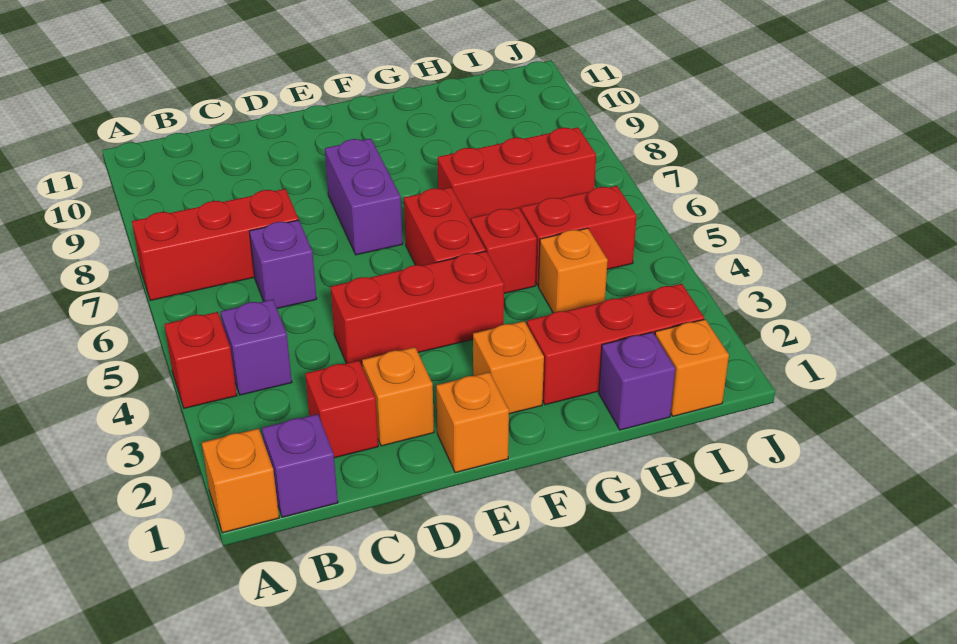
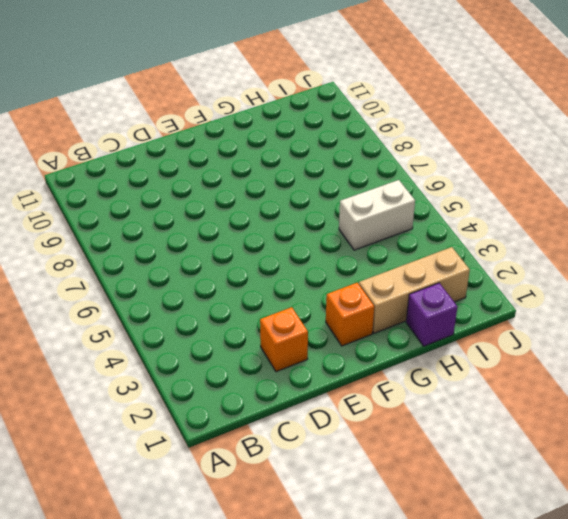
tan brick G2:I2 level 1 -> red brick G2:I2 level 1
white brick H5:I5 level 1 -> red brick H5:I5 level 1
none -> orange brick A1 level 1
none -> red brick A4 level 1
none -> red brick A7:C7 level 1

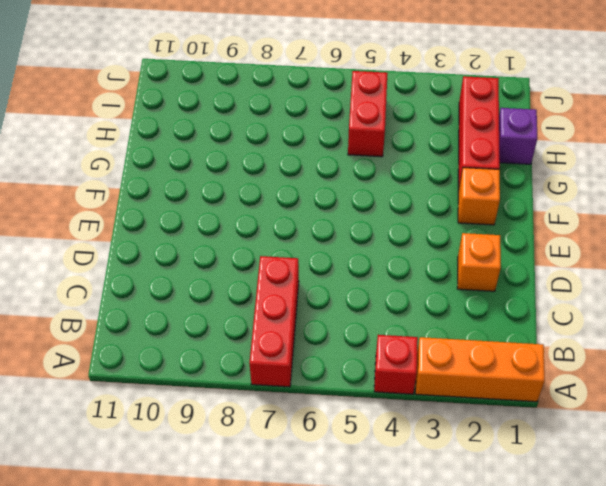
orange brick A1:A3 level 1 -> orange brick A1 level 1
none -> purple brick B1 level 1
none -> purple brick B4 level 1
none -> red brick C2 level 1

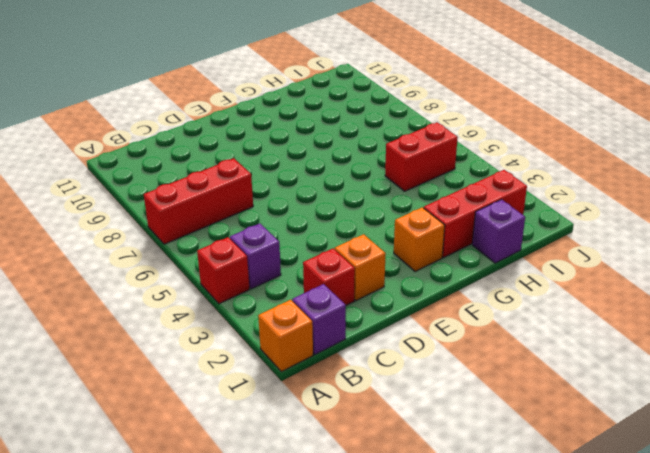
none -> purple brick C6 level 1
none -> red brick D4:F4 level 1
none -> orange brick E1 level 1

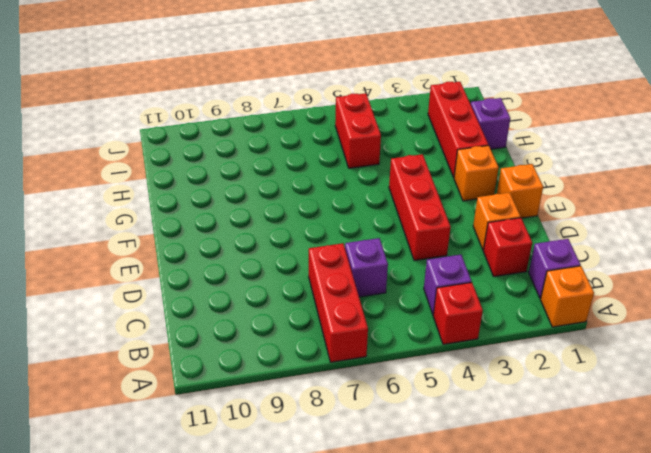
none -> purple brick E7:E8 level 1
none -> red brick F5:F6 level 1
none -> red brick G5 level 1

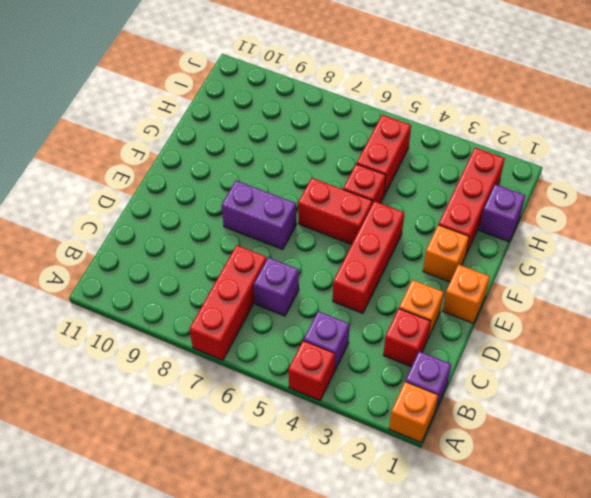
none -> red brick G7:I7 level 1
none -> orange brick H4 level 1
none -> orange brick I1 level 1

